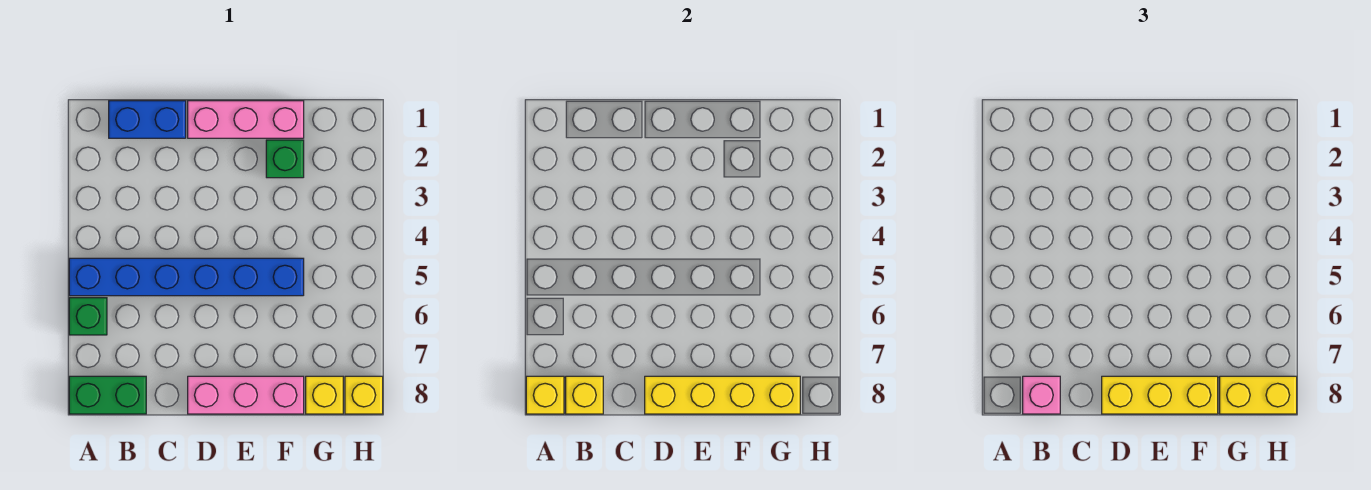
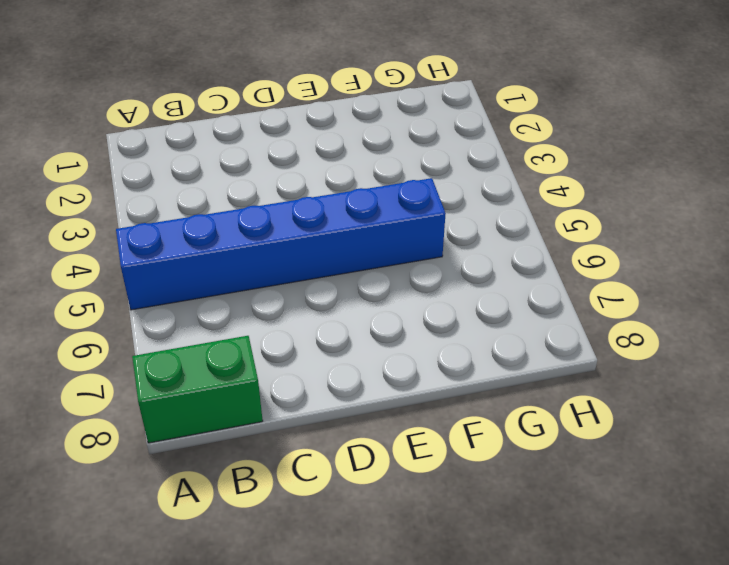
none -> green brick A6 level 1
none -> blue brick B1:C1 level 1
none -> pink brick D1:F1 level 1

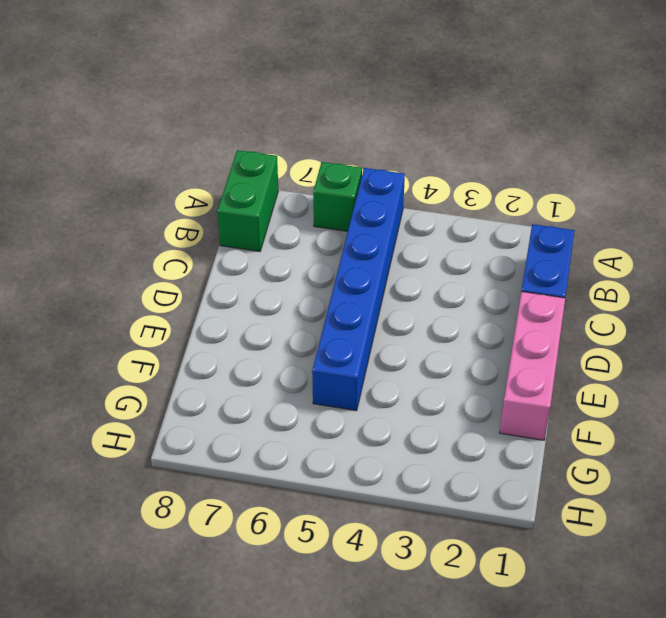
none -> pink brick D8:F8 level 1
none -> green brick F2 level 1
none -> yellow brick G8 level 1

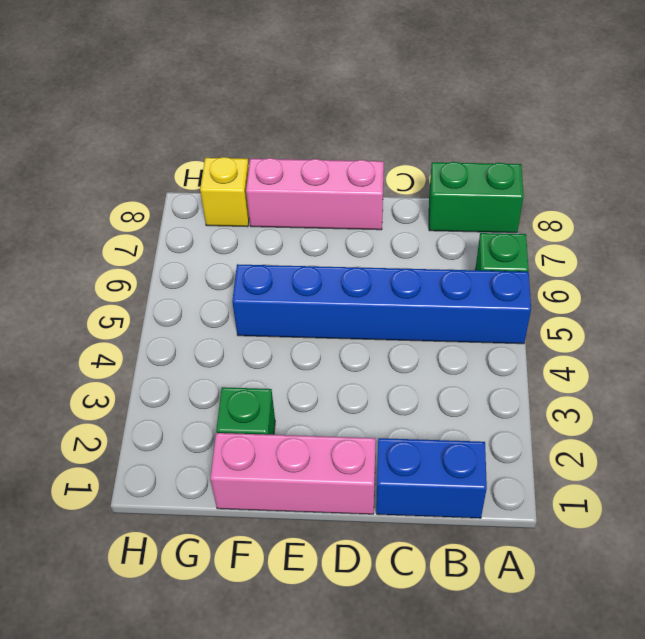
none -> yellow brick H8 level 1
none -> yellow brick A8 level 2
none -> yellow brick B8 level 2

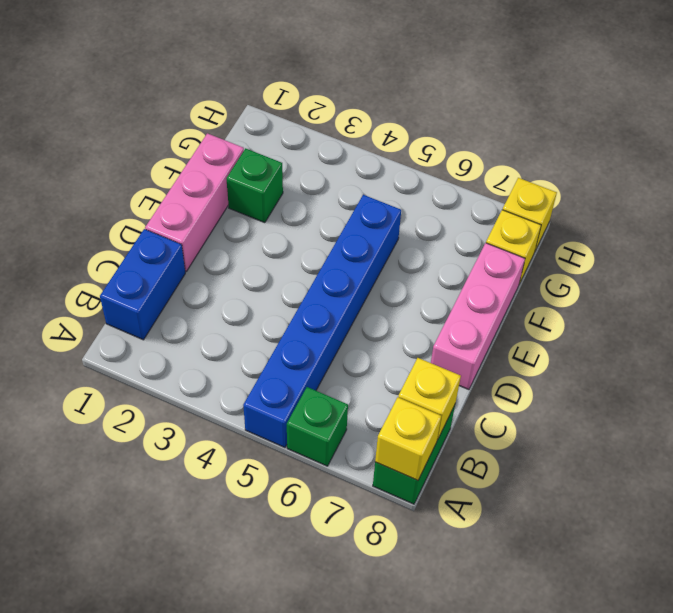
none -> yellow brick D8:G8 level 2
none -> pink brick B8 level 3
none -> yellow brick D8:F8 level 3

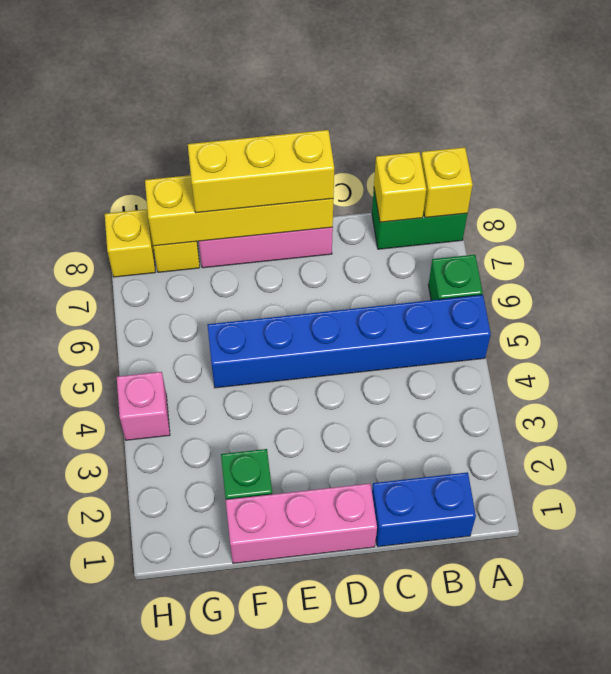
pink brick H4 level 1 -> pink brick B8 level 3
none -> yellow brick G8:H8 level 3

